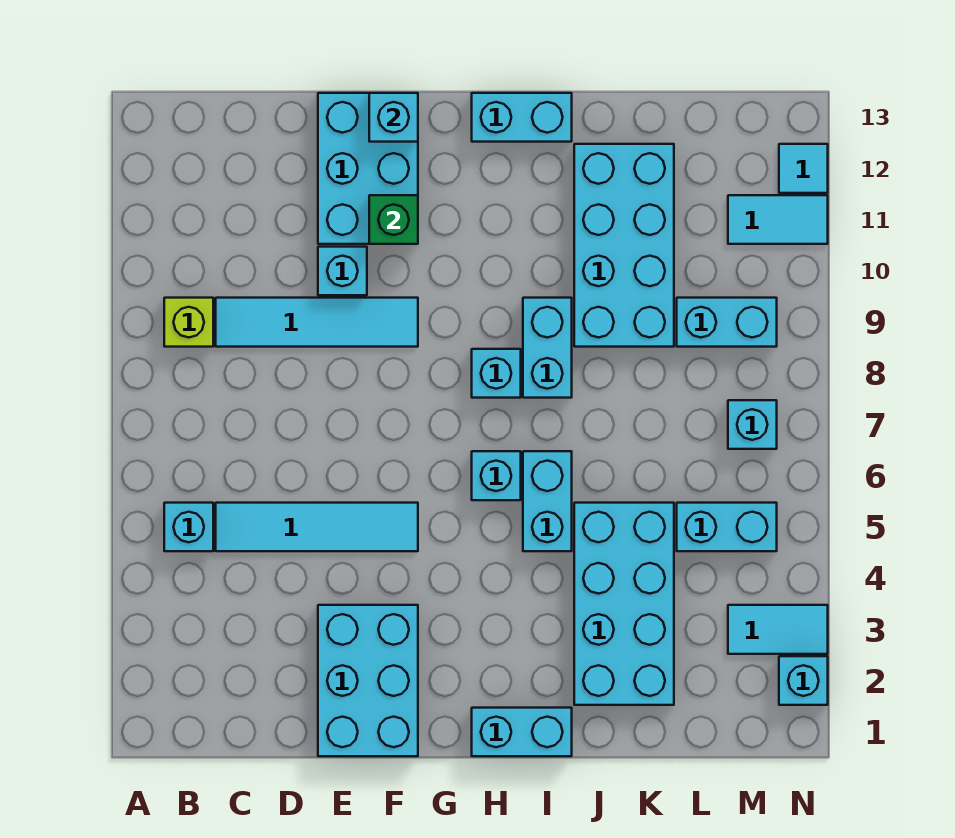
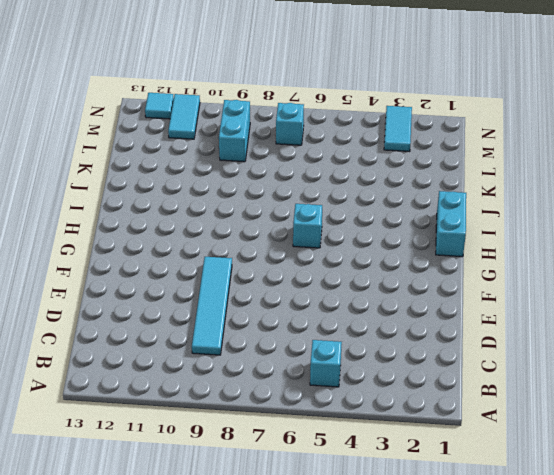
none -> lime brick B9 level 1
none -> cyan tile C5:F5 level 1
none -> cyan brick E1:F3 level 1

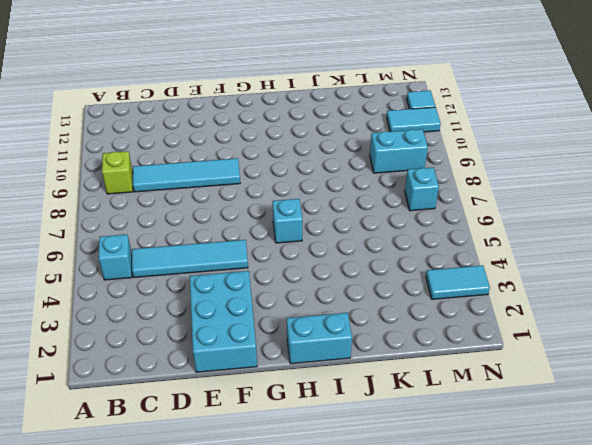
none -> cyan brick E10 level 1
none -> cyan brick E11:F13 level 1
none -> cyan brick H8 level 1

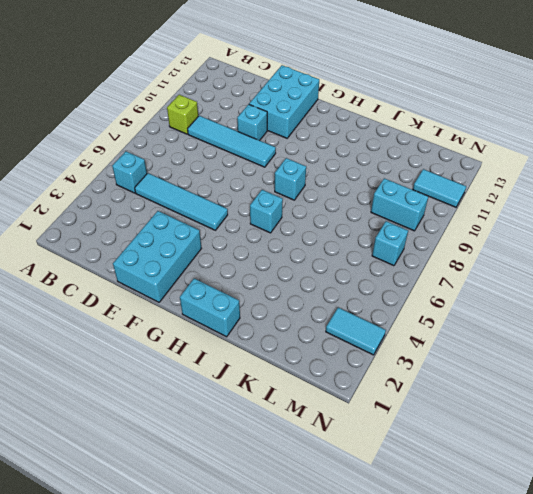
none -> cyan brick H13:I13 level 1
none -> cyan brick I5:I6 level 1
none -> cyan brick I8:I9 level 1

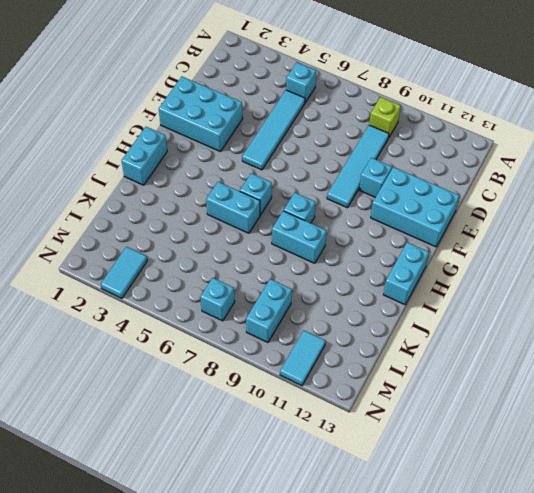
none -> cyan brick J2:K5 level 1
none -> cyan brick J9:K12 level 1
none -> cyan brick L5:M5 level 1

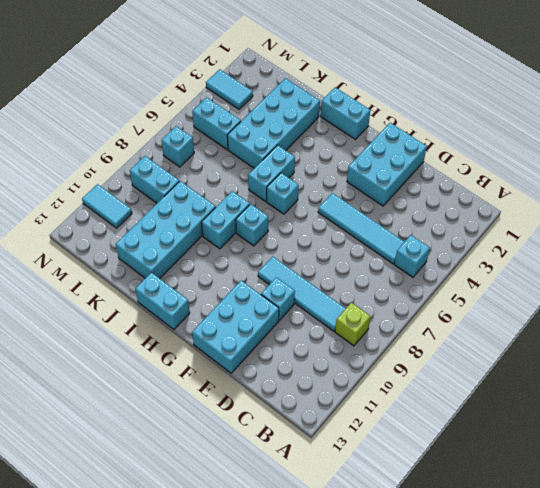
none -> cyan brick N2 level 1
none -> cyan tile N12 level 1
none -> green brick F11 level 2

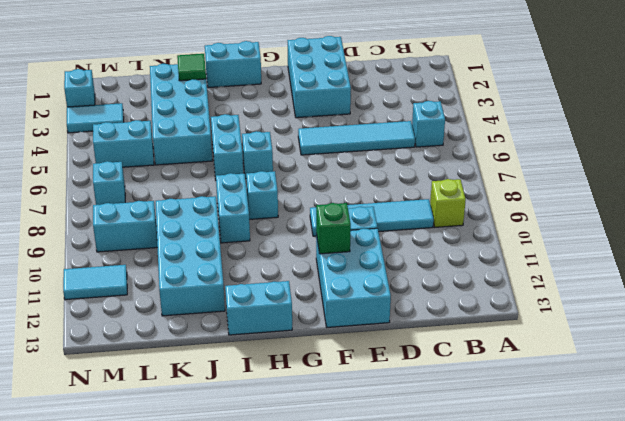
green tile J2 level 2 -> none
none -> cyan tile N12 level 1
none -> cyan brick F13 level 2

